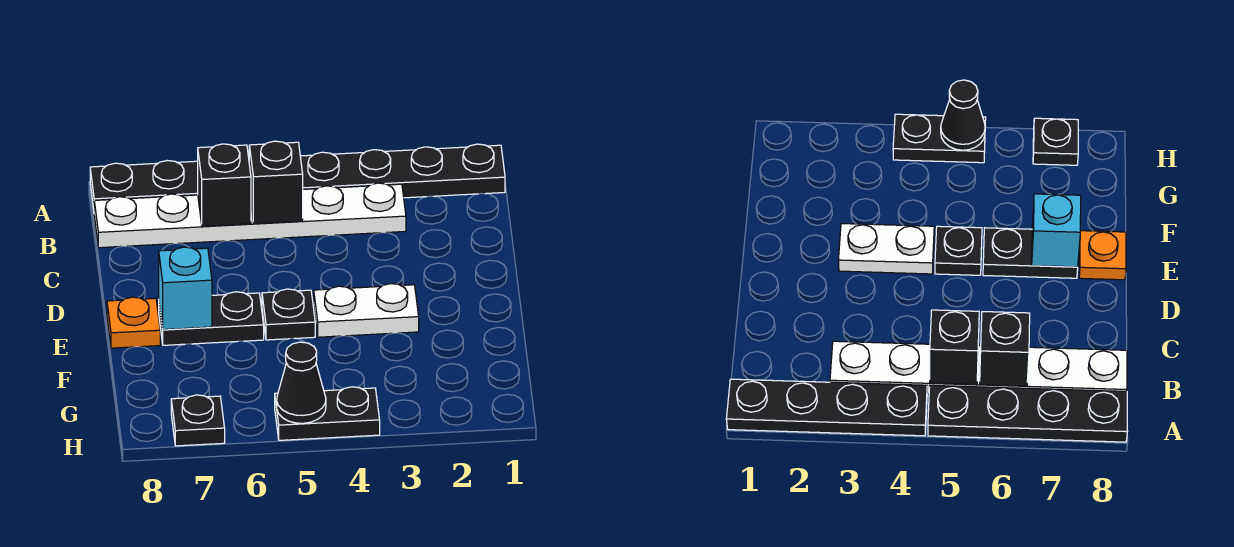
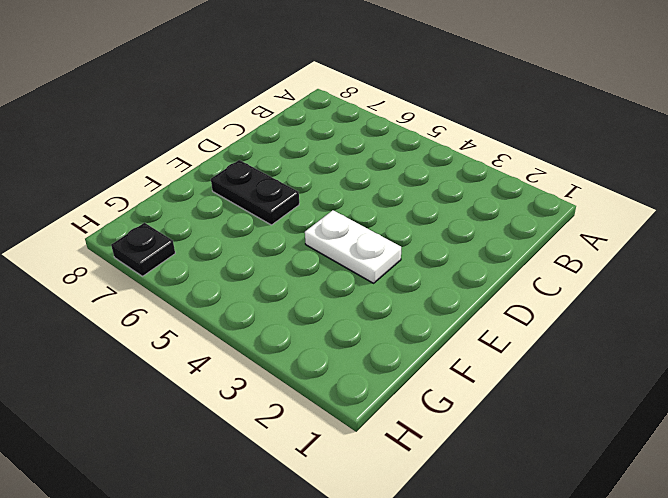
none -> black plate A1:A4 level 1
none -> black plate A5:A8 level 1
none -> white plate B3:B8 level 1

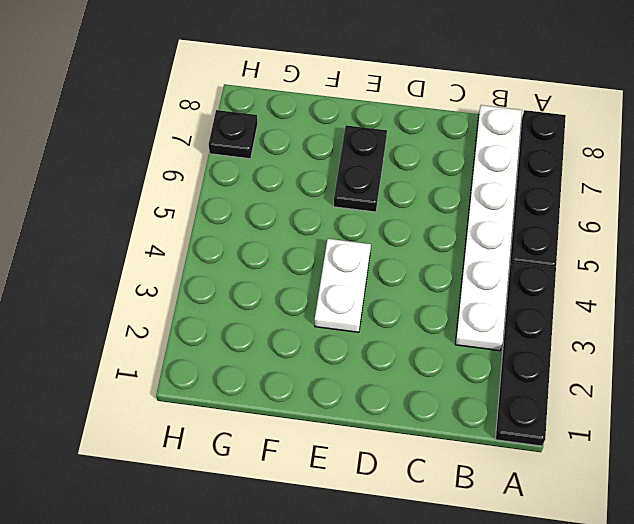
none -> black plate E5 level 1
none -> orange plate E8 level 1
none -> black plate H4:H5 level 1

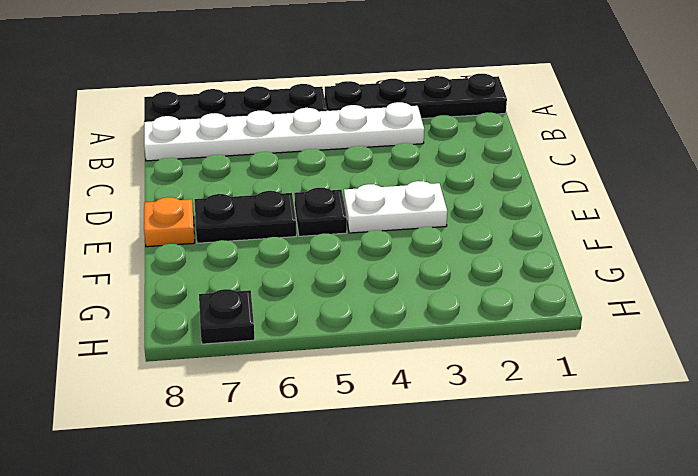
none -> black plate H4:H5 level 1
none -> black brick B5 level 2
none -> black brick B6 level 2

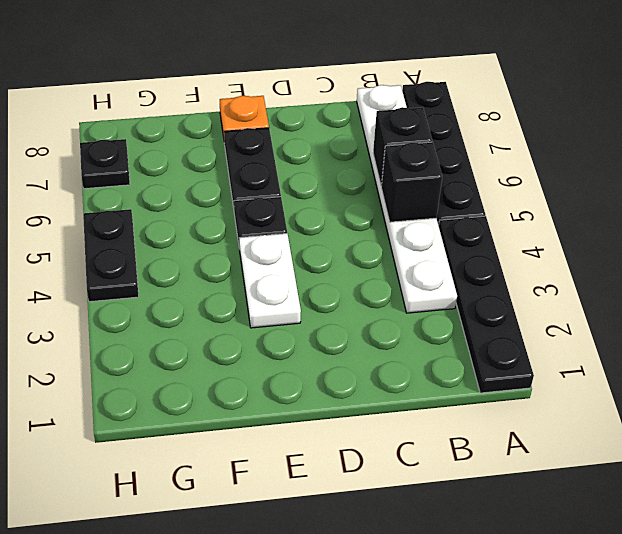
none -> cyan brick E7 level 2
none -> black cone H5 level 2

